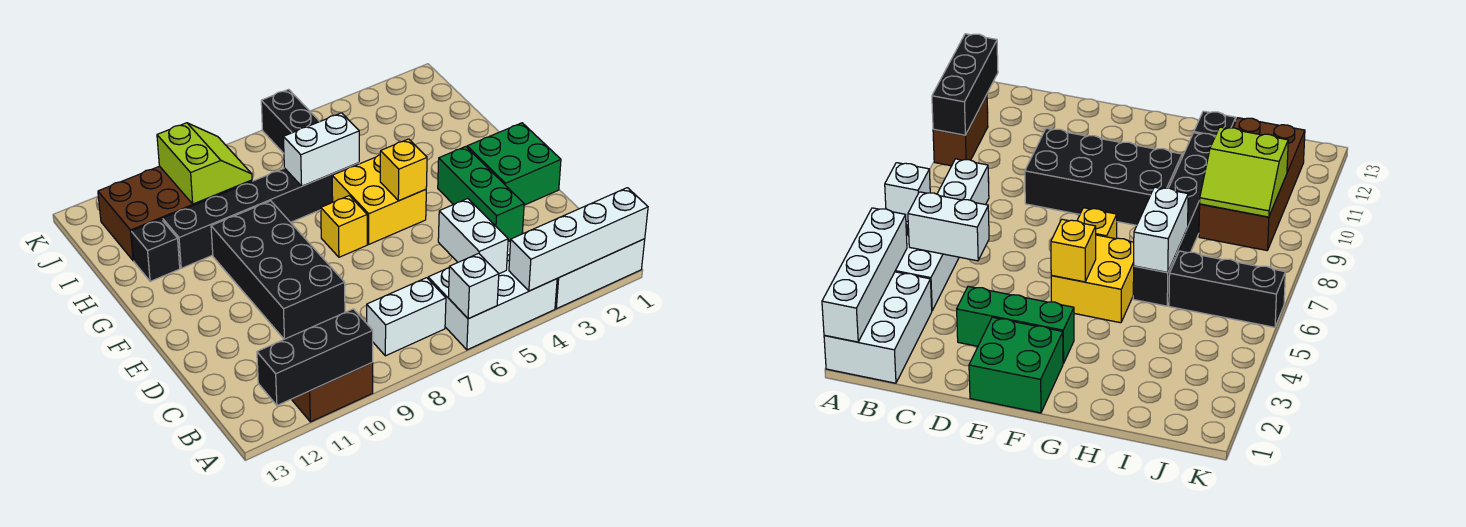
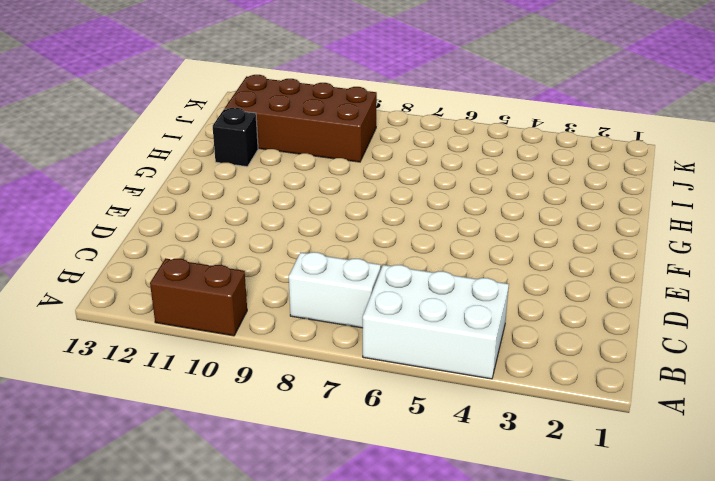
none -> white brick A1:B3 level 1
none -> green brick D3:F3 level 1
none -> black brick D9:G10 level 1

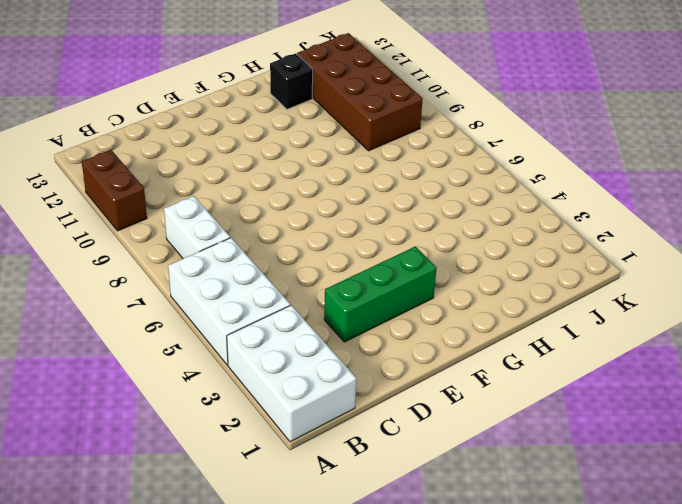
none -> black brick D9:G10 level 1
none -> green brick E1:F2 level 1
none -> yellow brick F5:G6 level 1

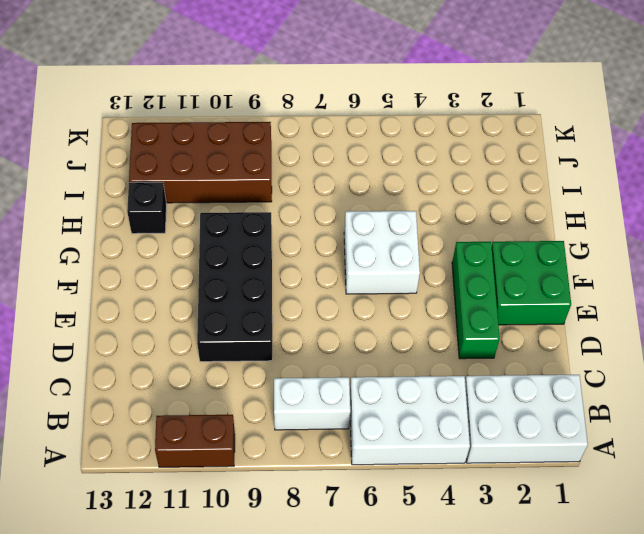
white brick F5:G6 level 1 -> yellow brick F5:G6 level 1
none -> yellow brick F7 level 1
none -> black brick H6:H11 level 1
none -> black brick I6:K6 level 1

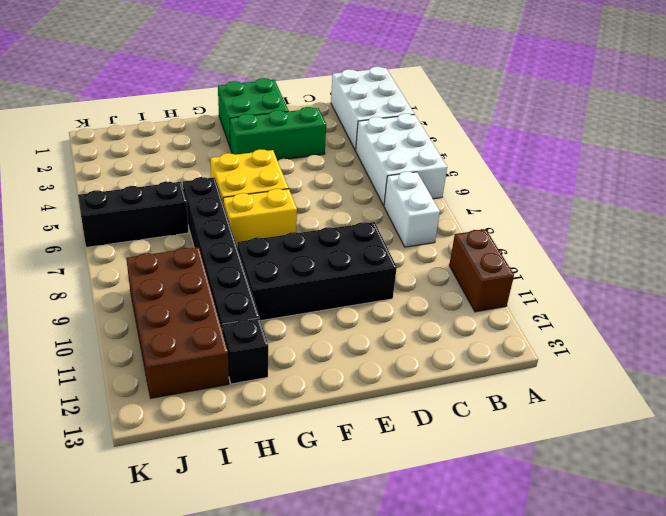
yellow brick F7:G7 level 1 -> yellow brick F7 level 1
none -> white brick A1:A4 level 2
none -> white brick A6 level 2
none -> black brick A10:A12 level 2

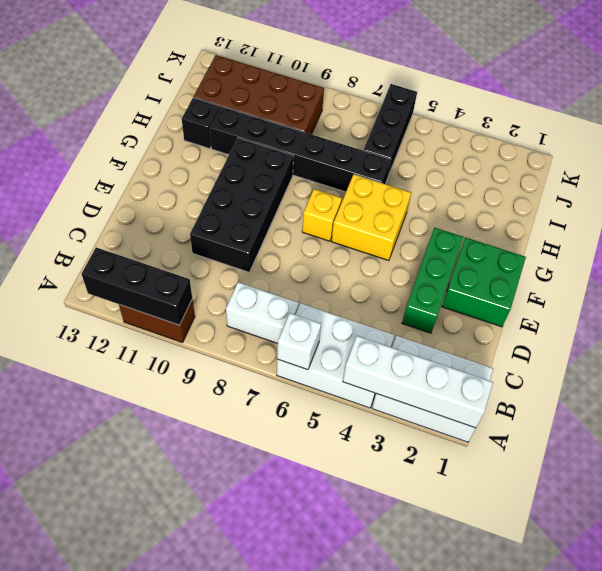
none -> white brick B5:C5 level 2
none -> yellow brick F5 level 2
none -> white brick H6:H7 level 2

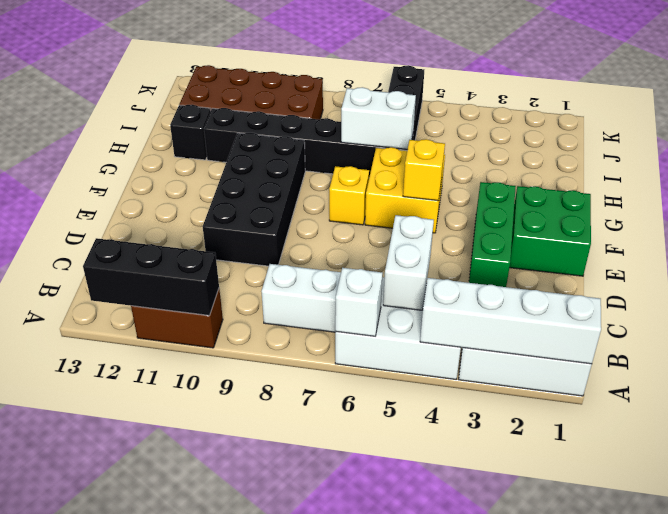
none -> lime slope I9:J10 level 2 top 10

